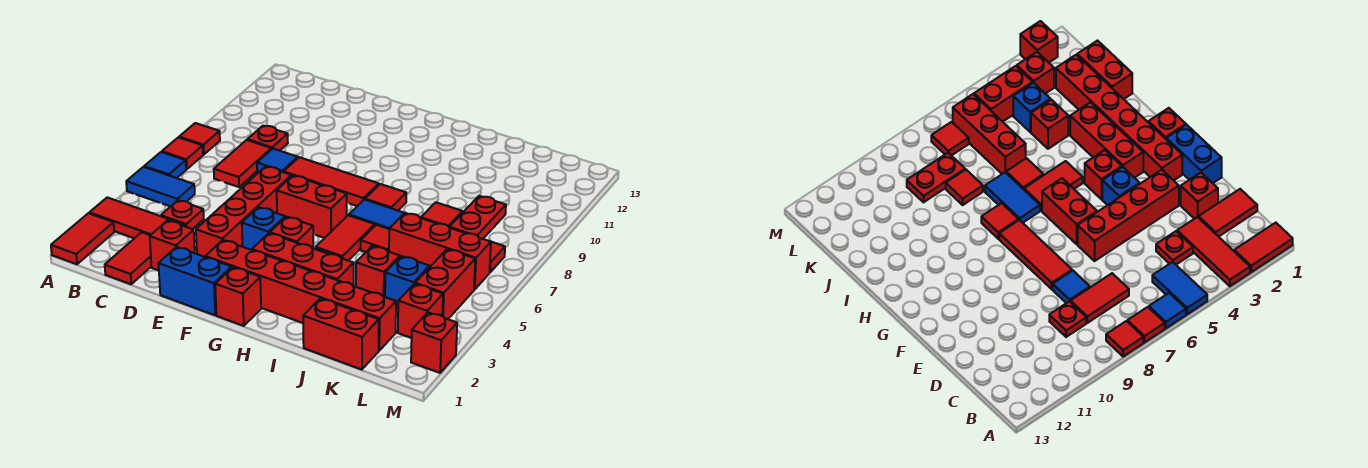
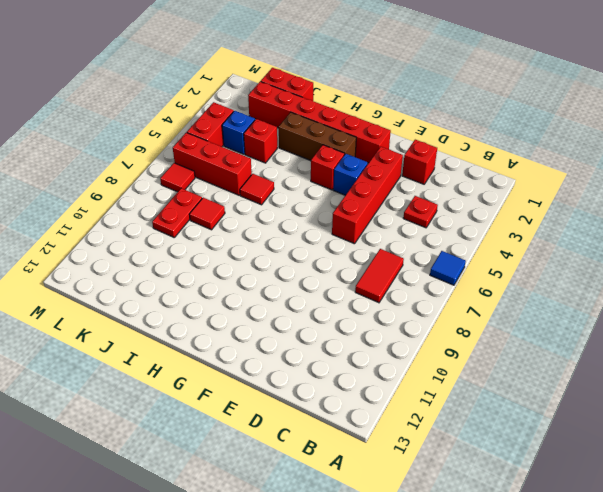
brown brick G3:I3 level 1 -> red brick G3:I3 level 1
none -> red tile A1:A2 level 1
none -> red tile A3:C3 level 1
none -> blue tile A5:B5 level 1
none -> red tile A7 level 1

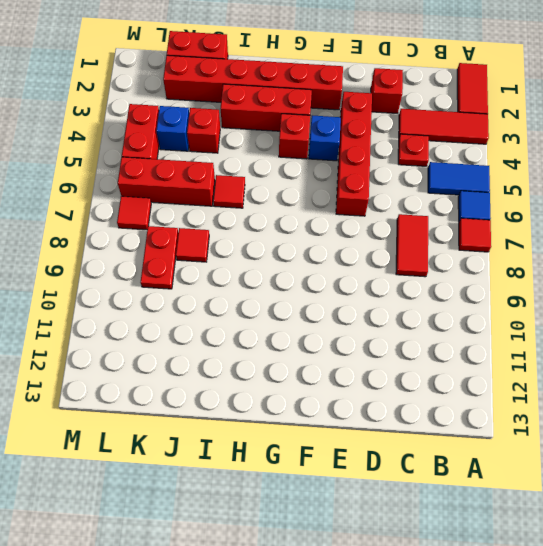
none -> red tile A8 level 1
none -> red tile C1:C2 level 1
none -> red plate C9 level 1
none -> blue tile D8 level 1

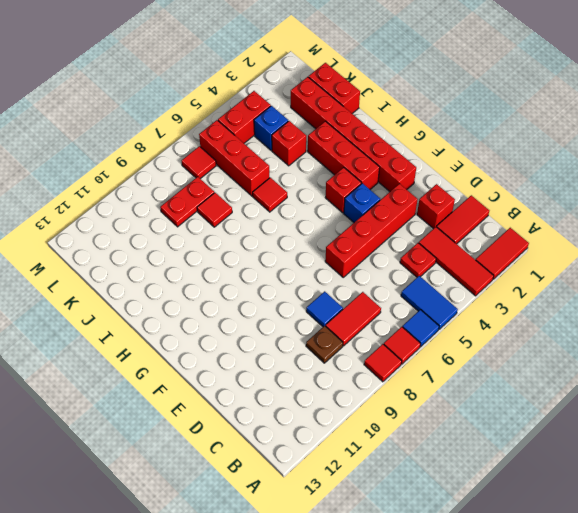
brown plate C9 level 1 -> red plate C9 level 1
none -> blue brick E1:F1 level 1
none -> red tile E8:G8 level 1
none -> red brick F6:G6 level 1
none -> red brick G1 level 1

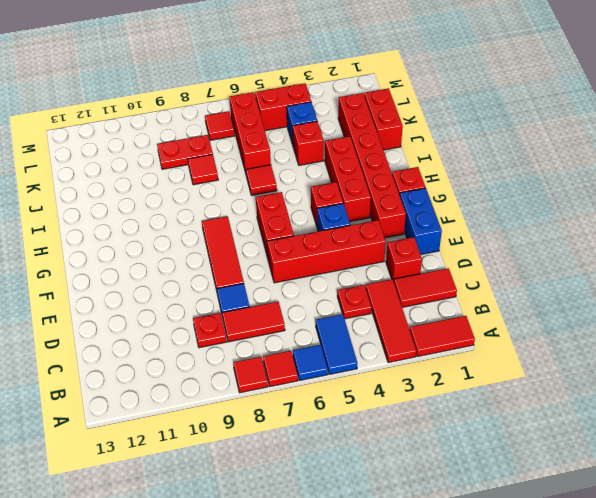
none -> red tile H5:H6 level 1
none -> blue tile H7:I7 level 1
none -> red tile H8 level 1
none -> red brick L3 level 1

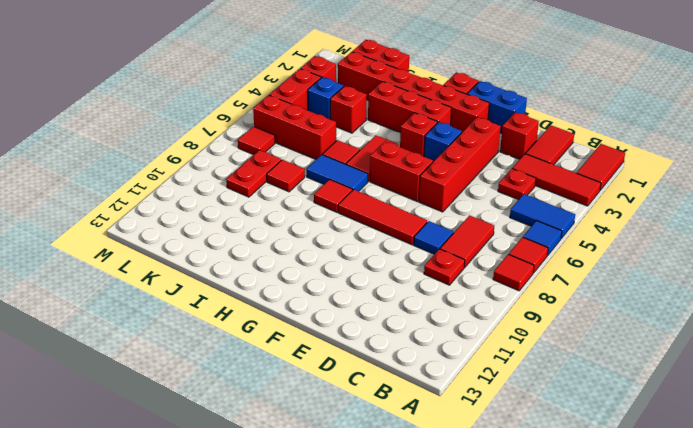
none -> red brick M2 level 1

